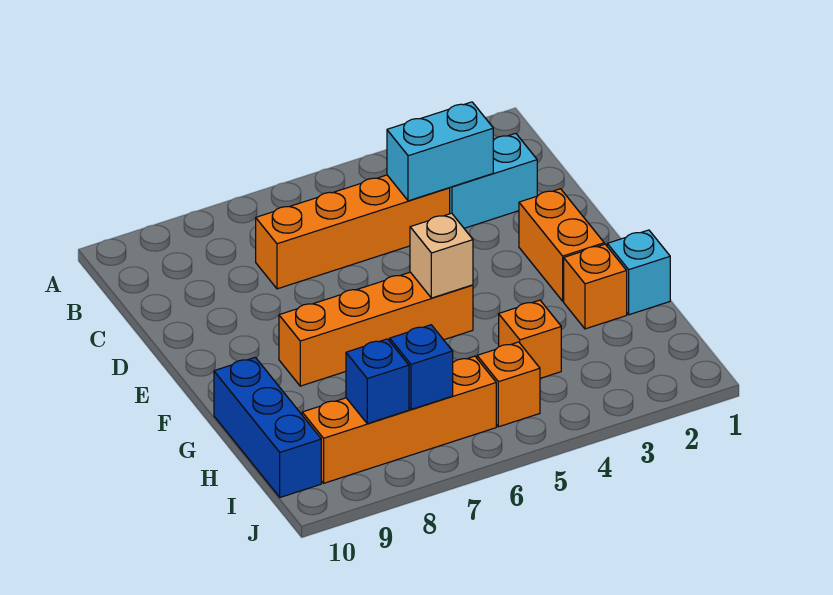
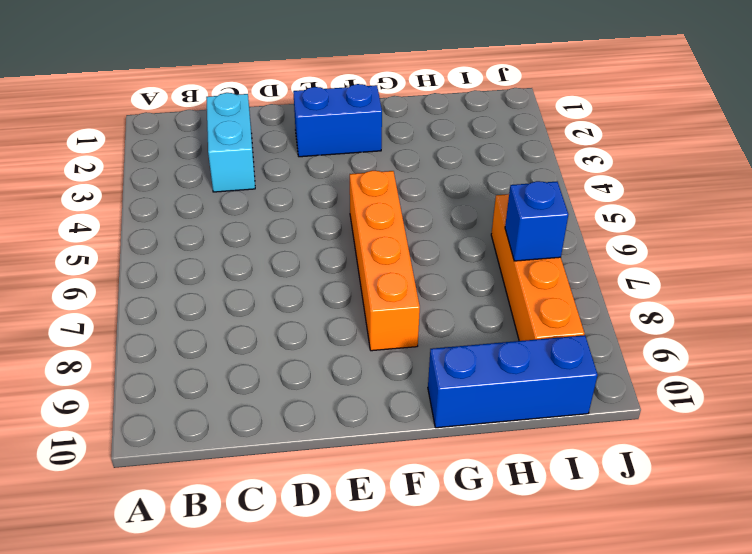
blue brick E2:F2 level 1 -> orange brick E2:F2 level 1
none -> orange brick C4:C7 level 1
none -> cyan brick G1 level 1
none -> orange brick G2 level 1

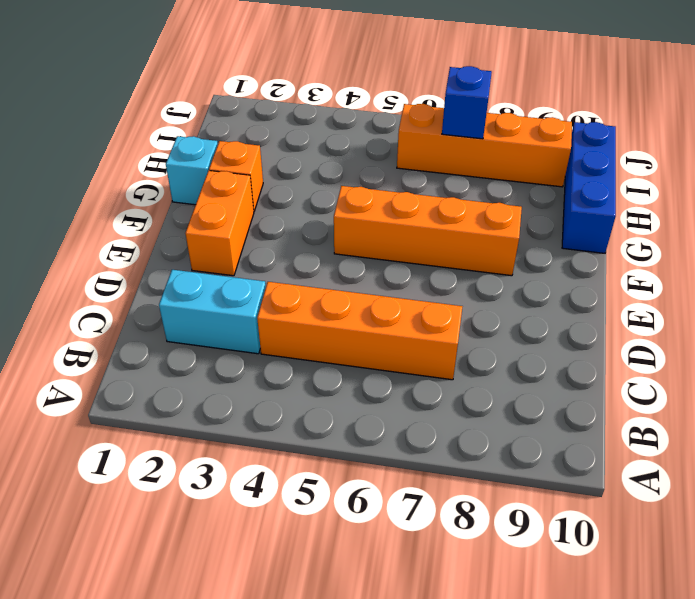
none -> orange brick H4 level 1
none -> orange brick I5 level 1
none -> cyan brick C3:C4 level 2

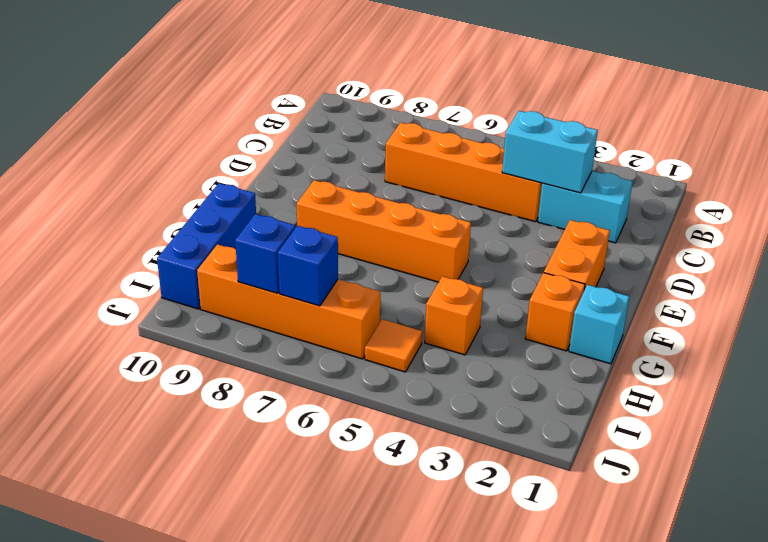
orange tile I5 level 1 -> orange brick I5 level 1
none -> tan brick F5 level 2

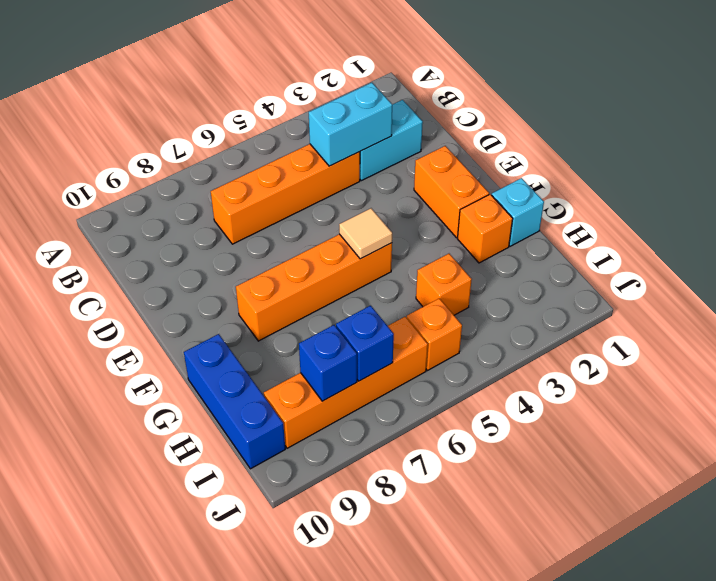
tan tile F5 level 2 -> tan brick F5 level 2

